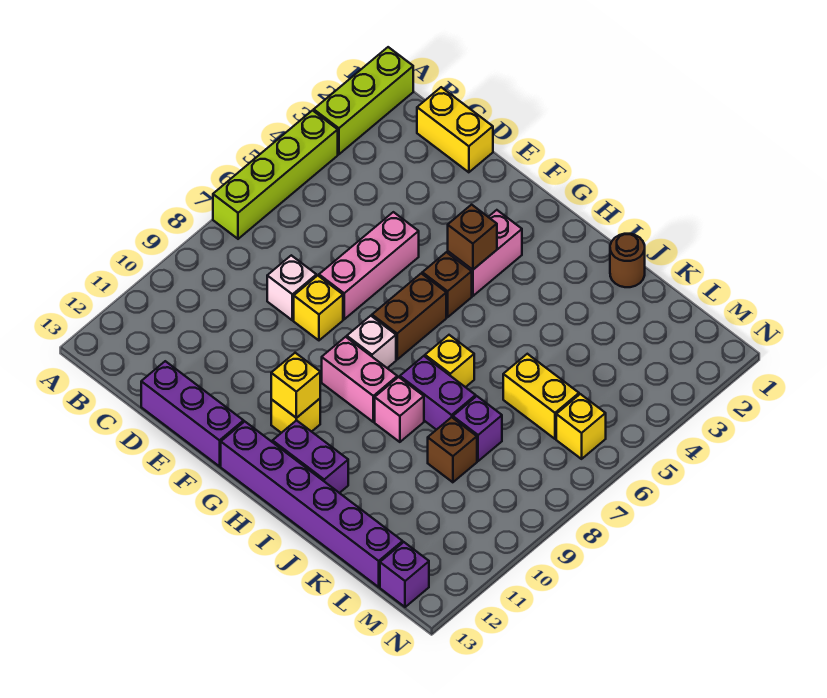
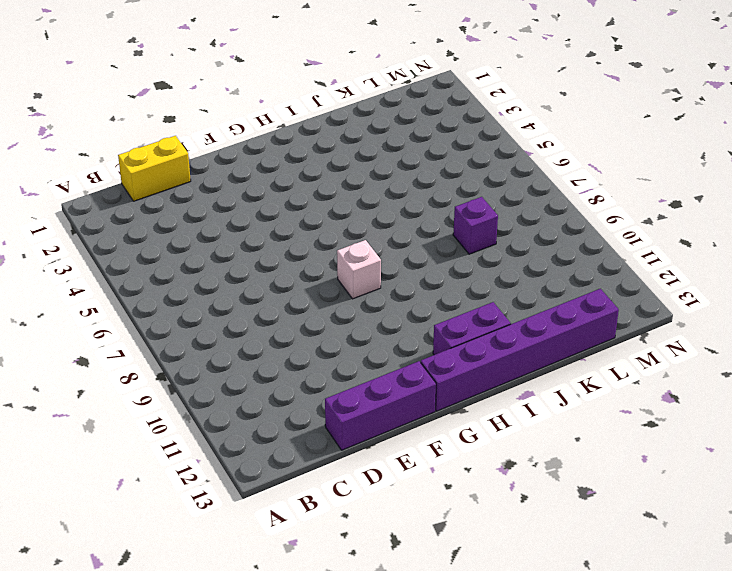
none -> lime brick A1:A3 level 1
none -> lime brick A4:A7 level 1
none -> white brick D8 level 1

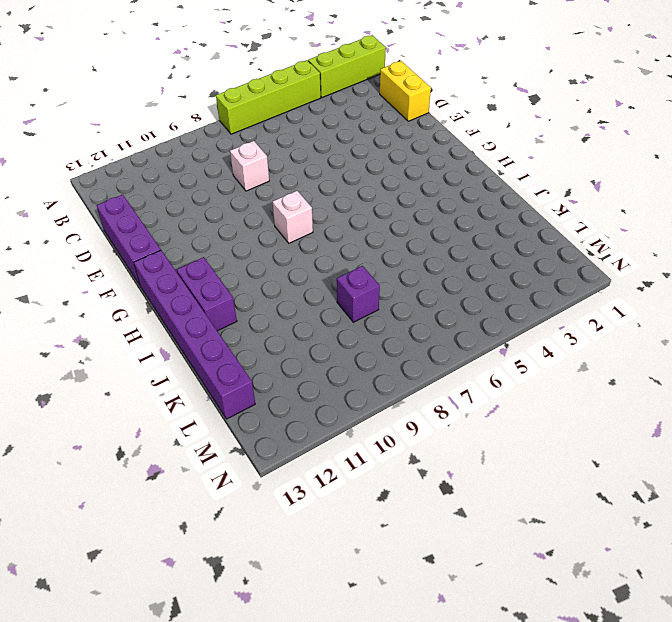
none -> pink brick E5:E7 level 1
none -> yellow brick E8 level 1
none -> pink brick G3:G4 level 1

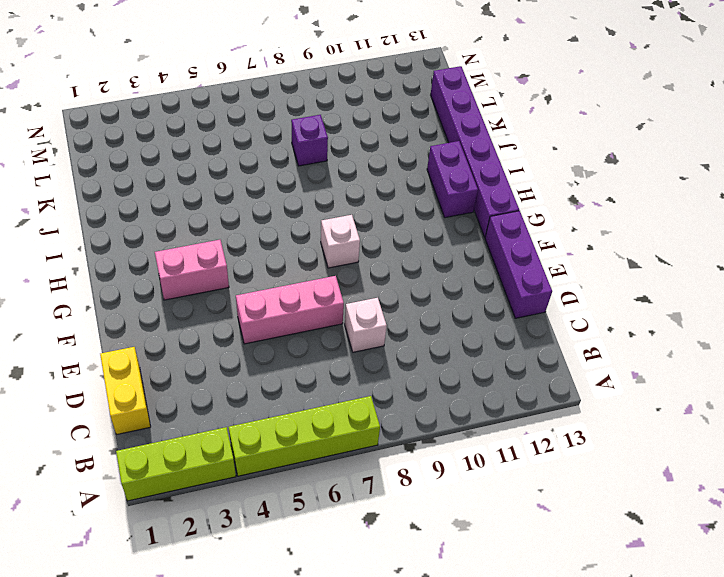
none -> yellow brick E8 level 1
none -> brown brick G5 level 1
none -> brown brick G6:G7 level 1

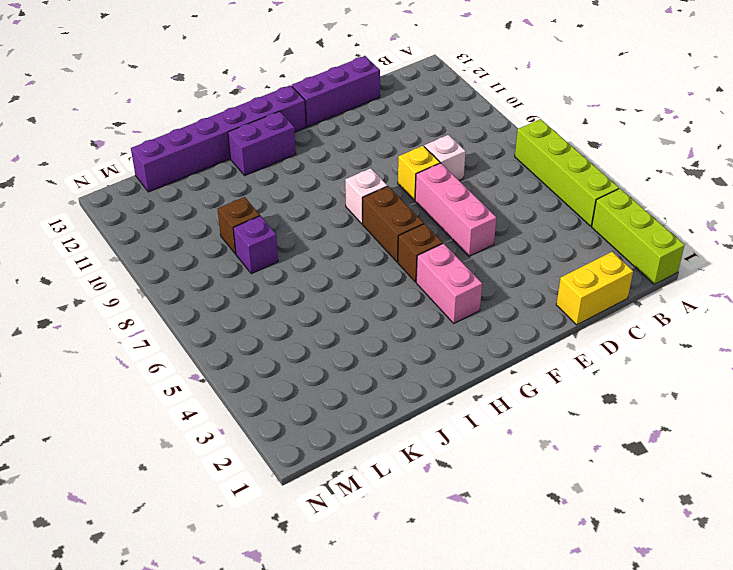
none -> pink brick G9:H9 level 1
none -> yellow brick G11 level 1
none -> yellow brick I7 level 1

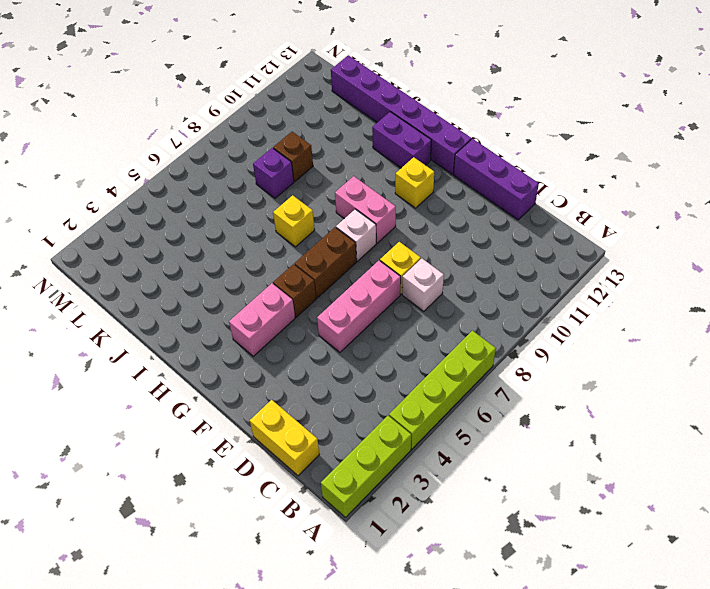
none -> purple brick I8:J8 level 1
none -> pink brick I9 level 1
none -> brown round brick J1 level 1

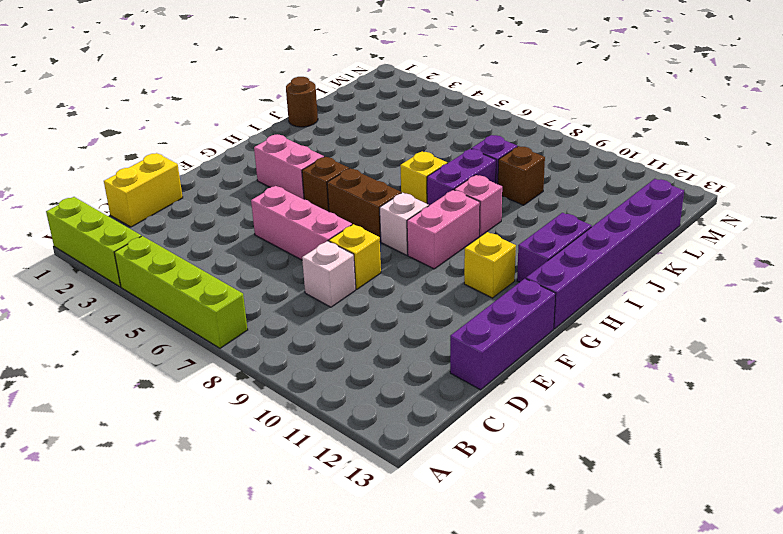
none -> yellow brick K6:L6 level 1
none -> yellow brick M6 level 1
none -> purple brick M13 level 1

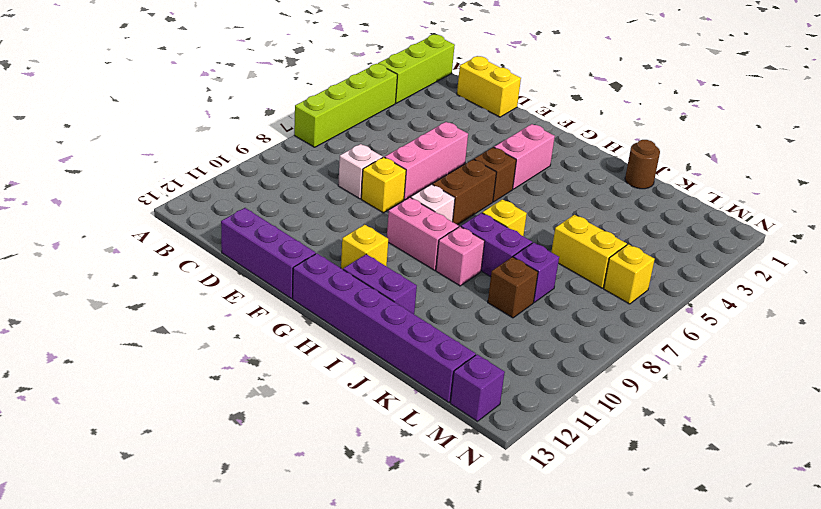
none -> brown brick G4 level 2
none -> yellow brick G11 level 2

